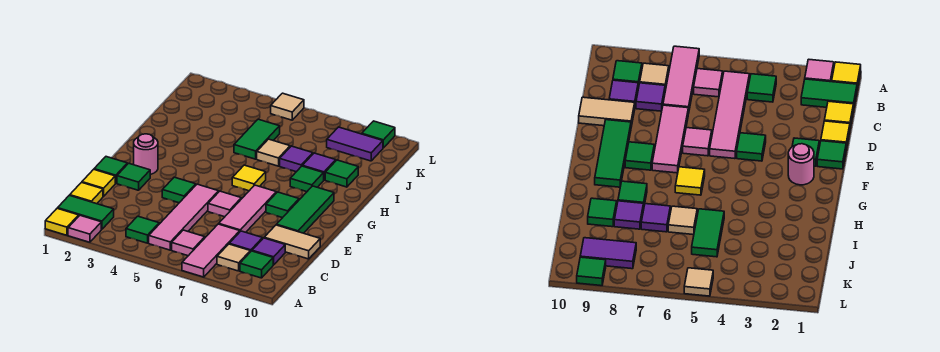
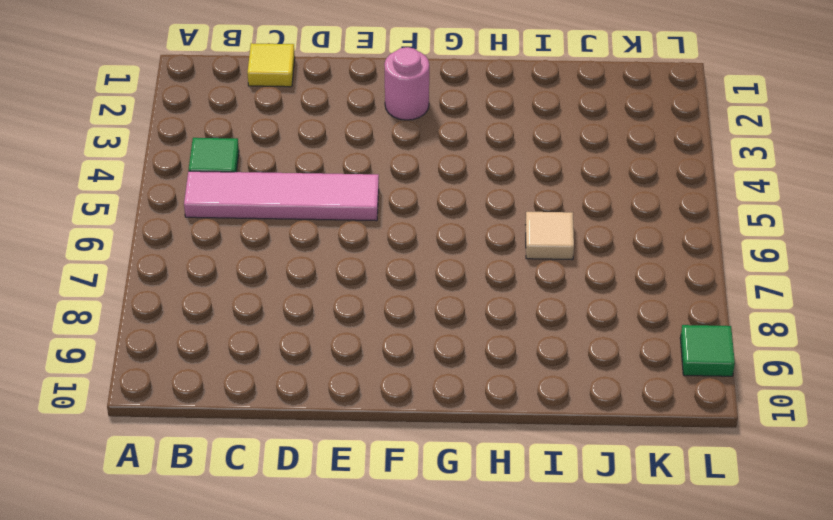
none -> yellow tile A1 level 1
none -> pink tile A2 level 1
none -> pink tile A7:C7 level 1
none -> green tile B1:B2 level 1

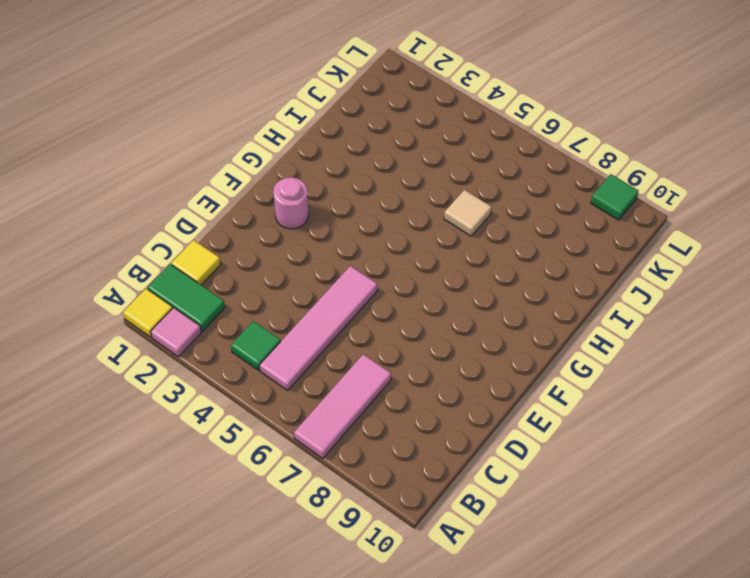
none -> pink tile B6 level 1
none -> tan tile B8 level 1
none -> green tile B9 level 1
none -> purple tile C8 level 1

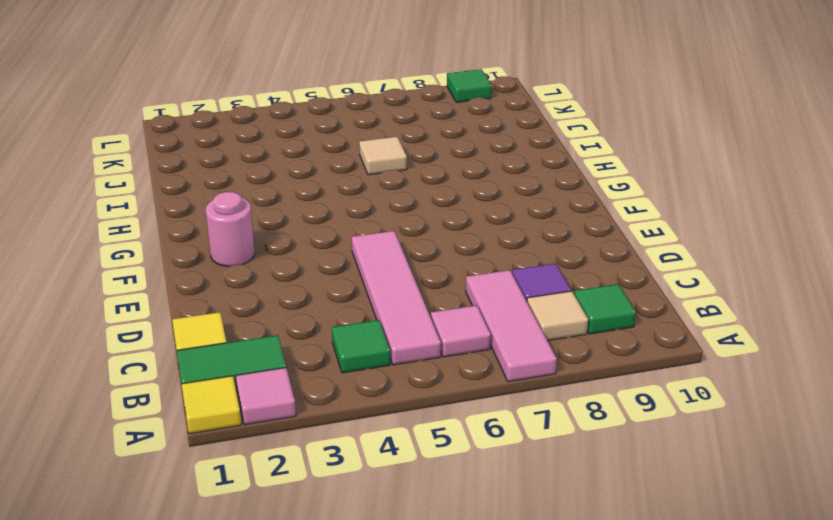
none -> purple tile C9 level 1
none -> yellow tile D1 level 1
none -> pink tile D7:F7 level 1
none -> tan tile D9:D10 level 1

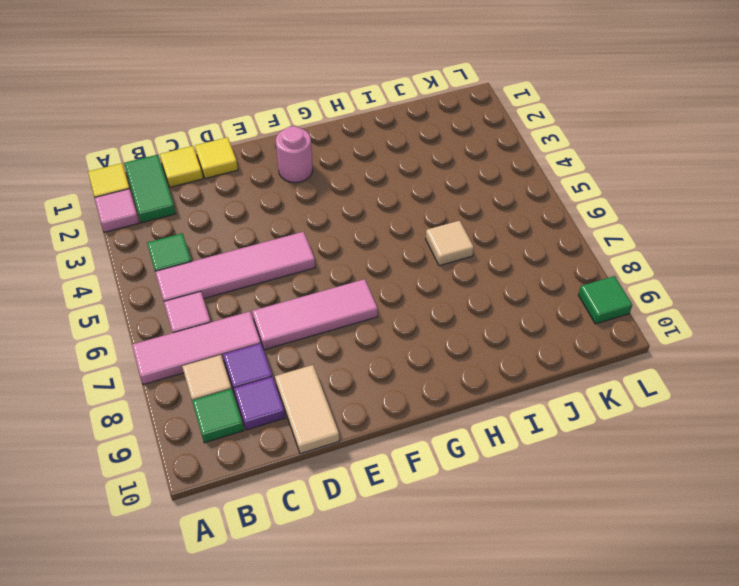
none -> green tile E1 level 1
none -> green tile E2 level 1
none -> green tile E4 level 1
none -> pink tile E6 level 1

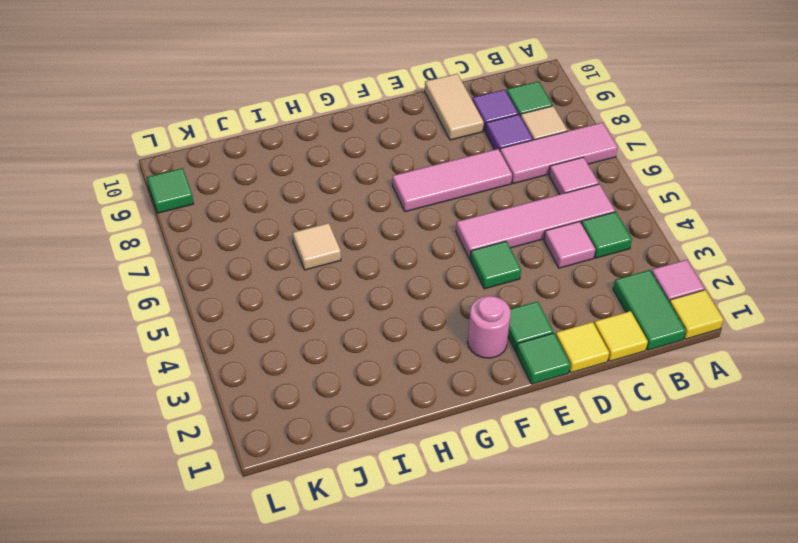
pink tile C4 level 1 -> pink tile E6 level 1
none -> green tile E9:G9 level 1
none -> green tile F8 level 1
none -> yellow tile G6 level 1
none -> green tile H8 level 1

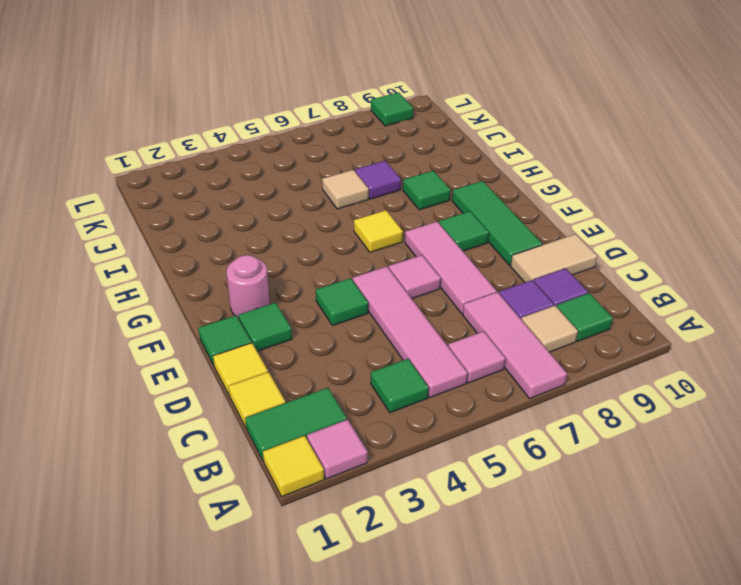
none -> green tile I5:J5 level 1
none -> purple tile I8 level 1
none -> green tile I9 level 1
none -> purple tile K8:K9 level 1

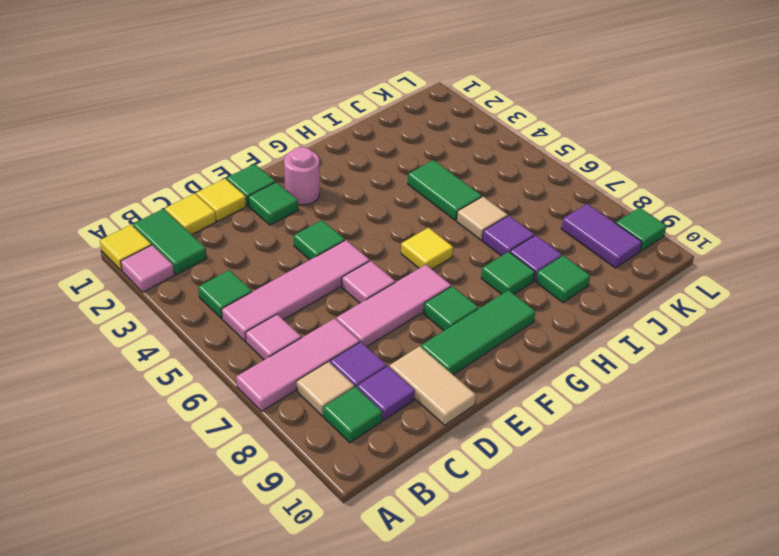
green tile I4:I5 level 1 -> green tile I5:J5 level 1
none -> tan tile L5 level 1

